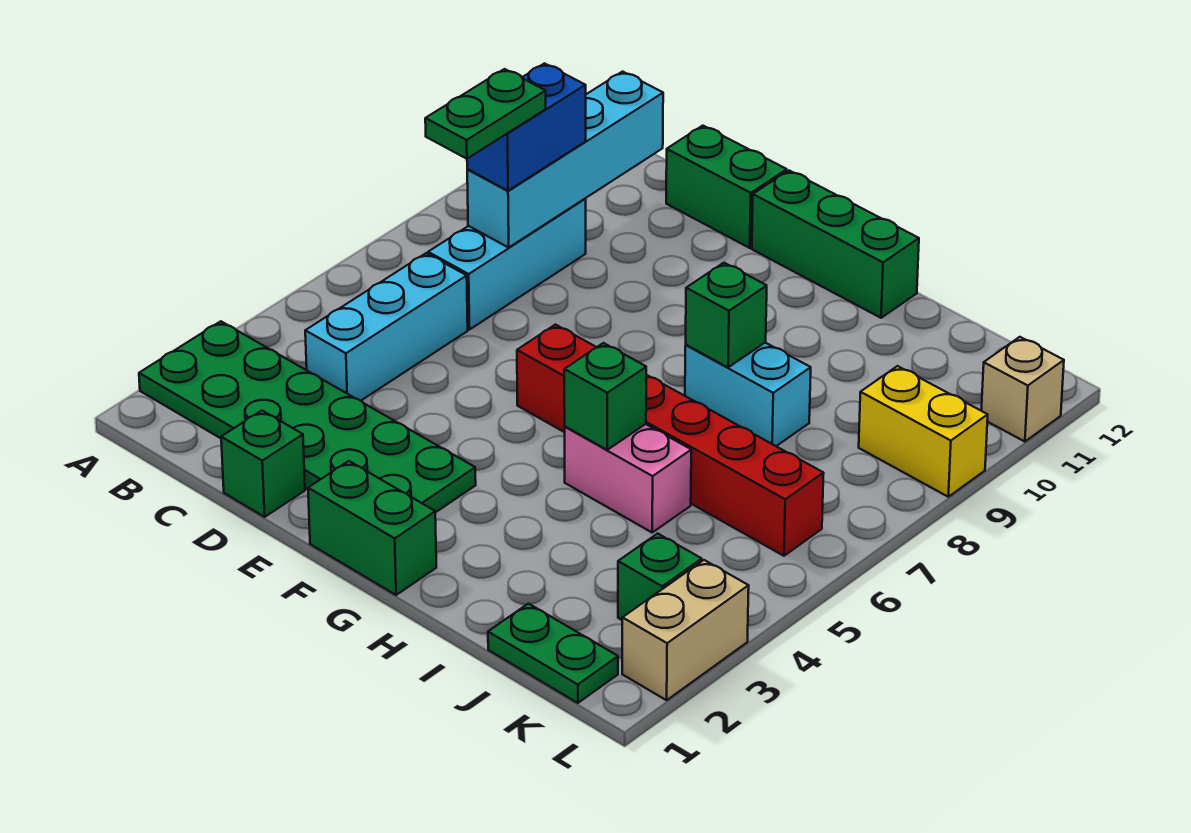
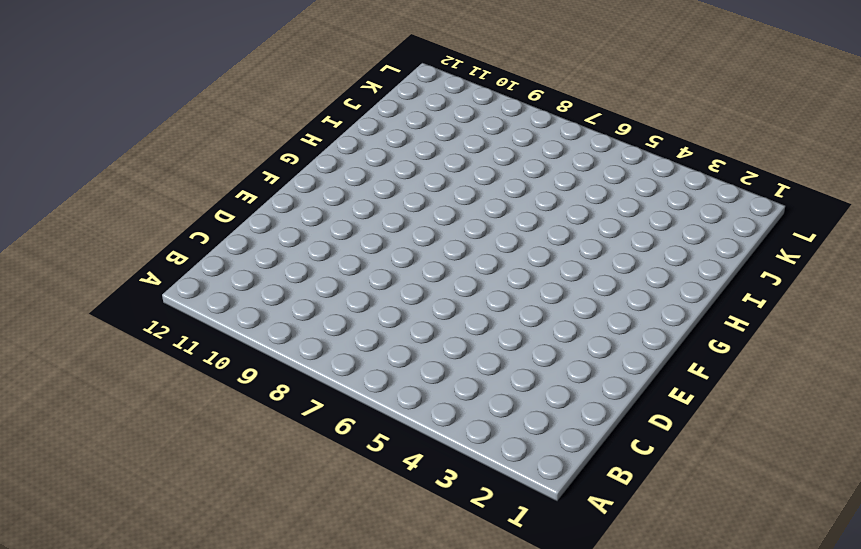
none -> green plate A2:F3 level 1
none -> cyan brick C4:C6 level 1
none -> cyan brick C7:C9 level 1

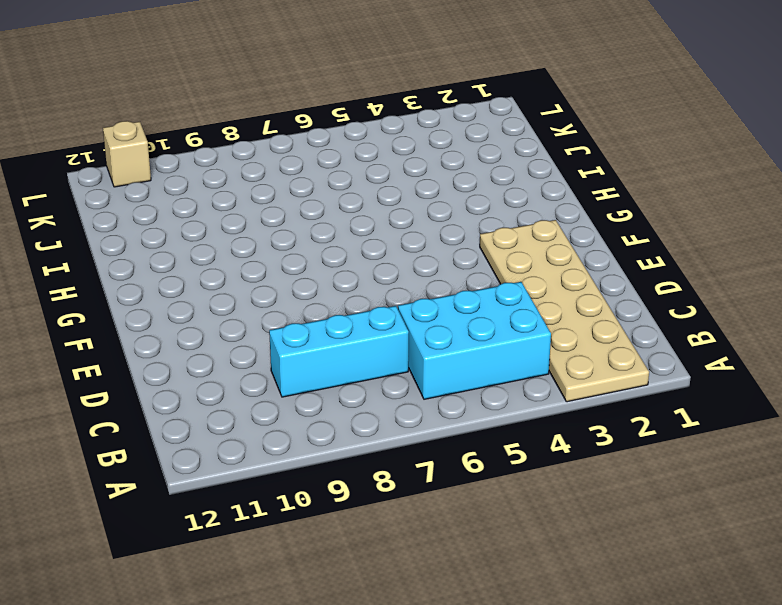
tan plate A2:F3 level 1 -> green plate A2:F3 level 1
cyan brick B4:C6 level 1 -> cyan brick C4:C6 level 1
none -> green brick D1 level 1
none -> green brick D12:E12 level 1
none -> green brick F1:G1 level 1

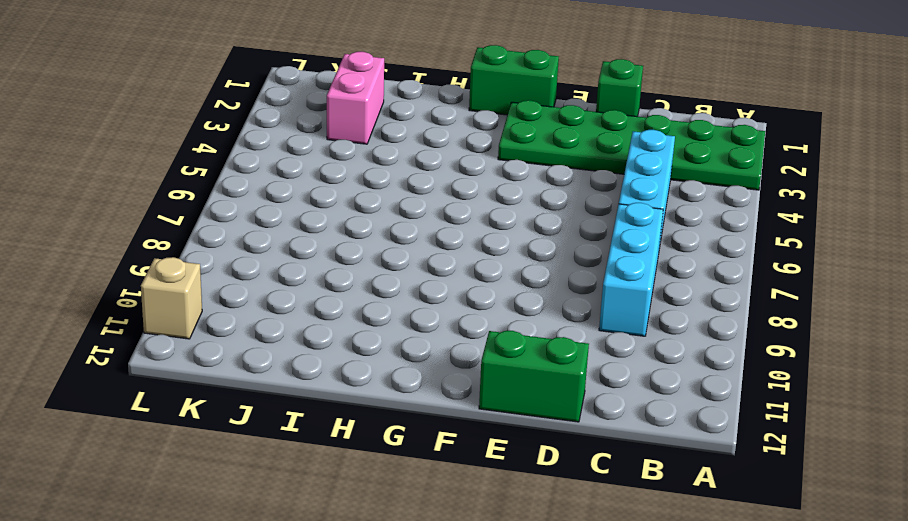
pink brick J2:J3 level 1 -> pink brick H5:I5 level 1
none -> red brick F6:K6 level 1
none -> green brick F12:H12 level 1
none -> cyan brick H8:I8 level 1

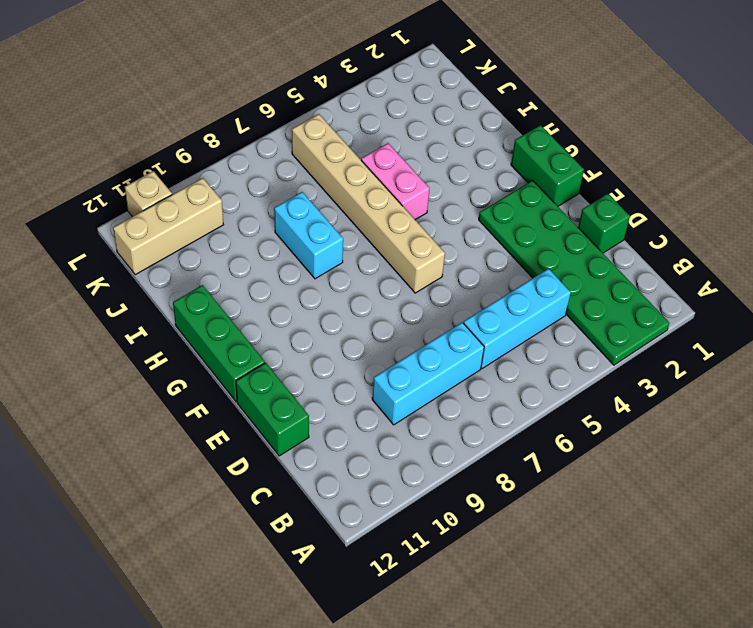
tan brick F6:K6 level 1 -> red brick F6:K6 level 1
tan brick K10:K12 level 1 -> none
none -> green plate J1:K1 level 1
none -> green brick K3 level 1
none -> yellow brick K9:L9 level 1

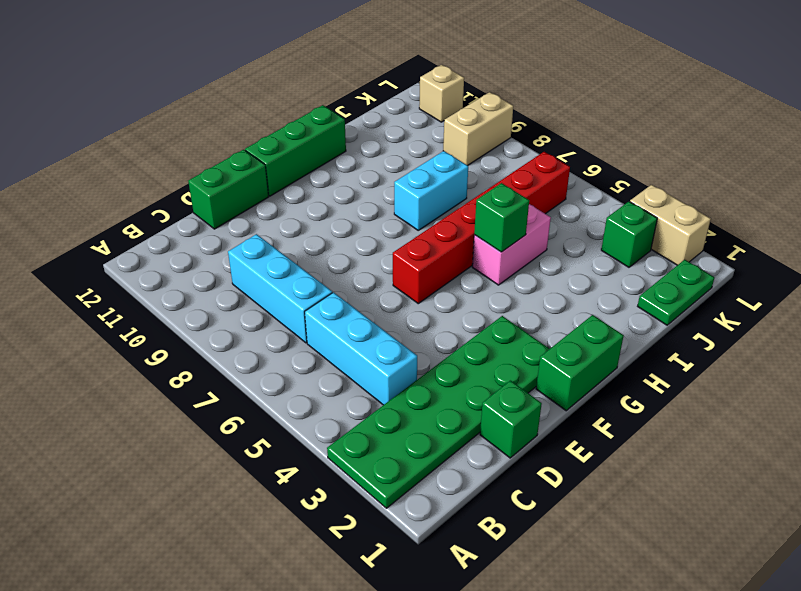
tan brick K9:L9 level 1 -> yellow brick K9:L9 level 1
none -> cyan brick C8:C11 level 2
none -> green brick H8 level 2
none -> blue brick C8:C9 level 3

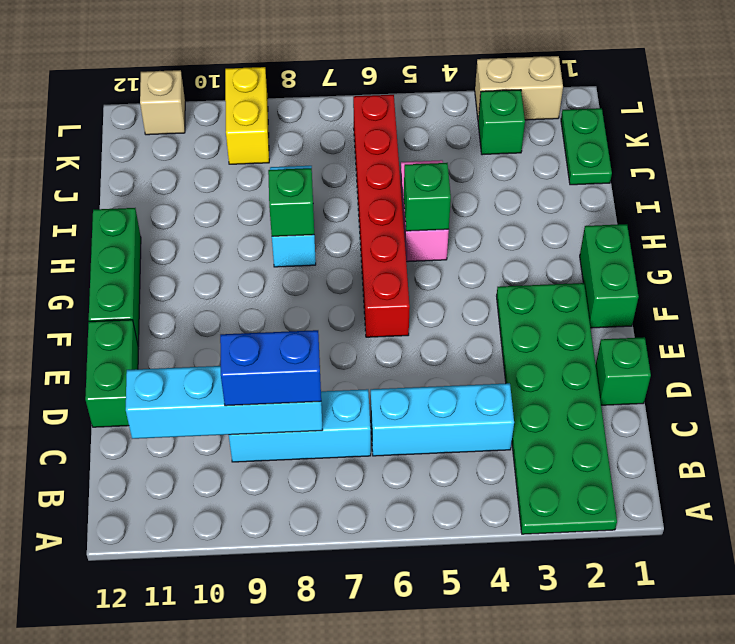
none -> green plate C7:C8 level 4

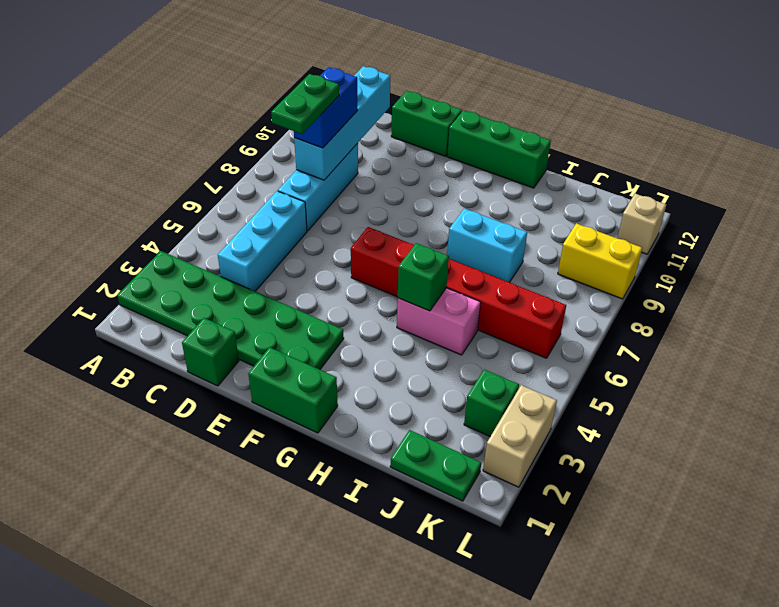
none -> green brick H8 level 2

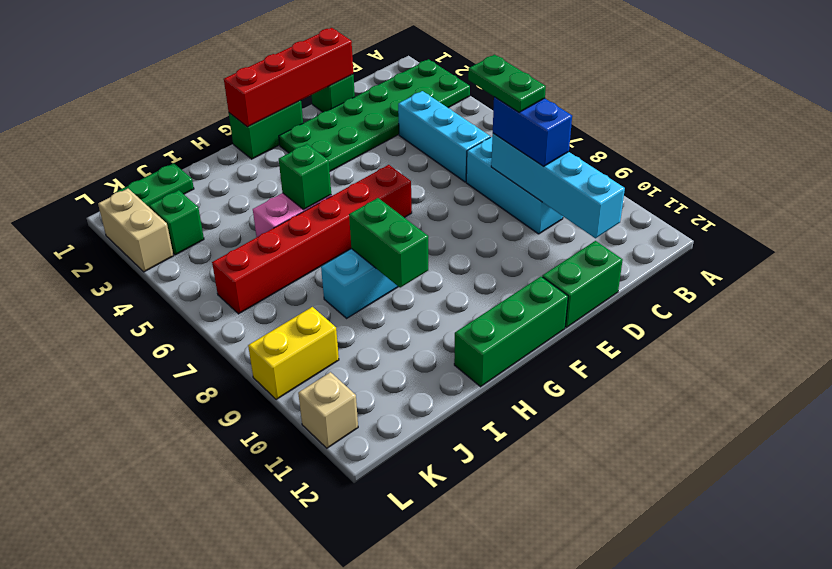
red brick D1:G1 level 2 -> none
green brick H8:H9 level 2 -> green brick H8 level 2

